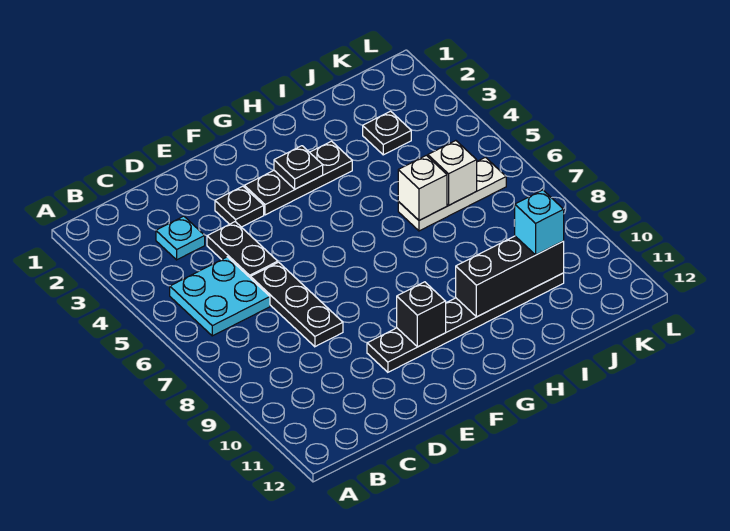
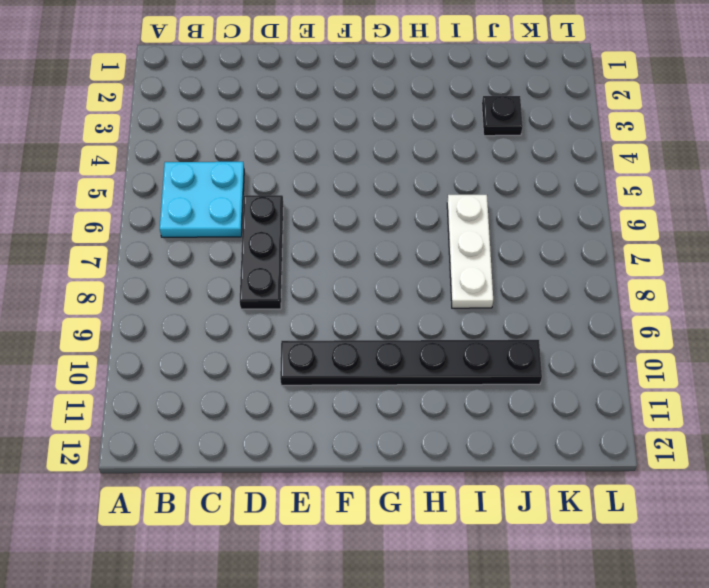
white plate I6:I8 level 1 -> white plate I6:K6 level 1
none -> cyan plate C3 level 1
none -> black plate D4:D5 level 1
none -> black plate E3 level 1

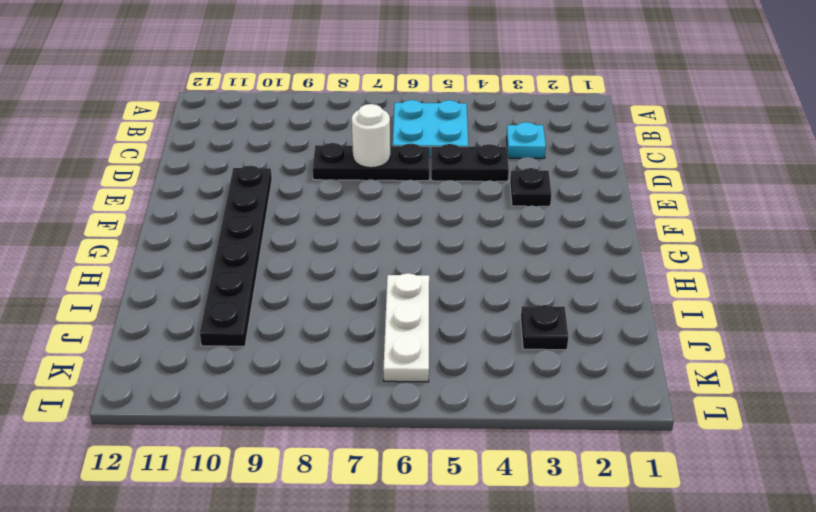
white round brick D7 level 2 -> none
none -> black plate F3:H3 level 1
none -> black brick F10 level 2
none -> black plate G3 level 2

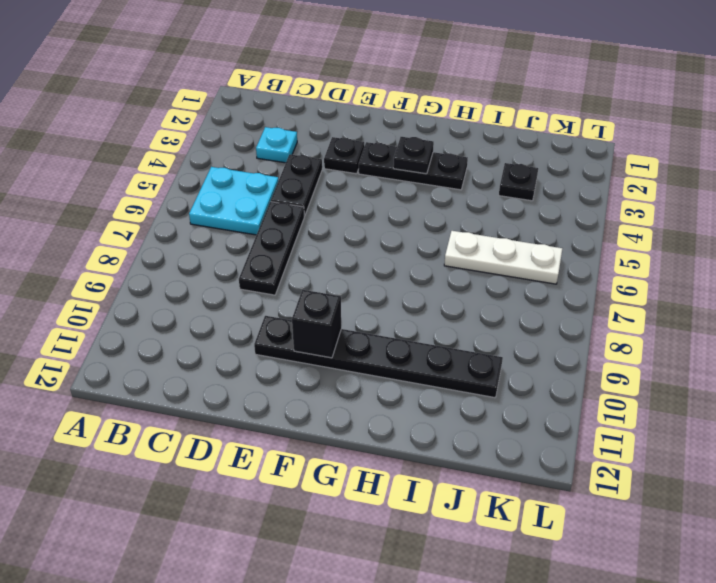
none -> black brick H10:J10 level 2
none -> white brick I6 level 2
none -> white brick J6 level 2

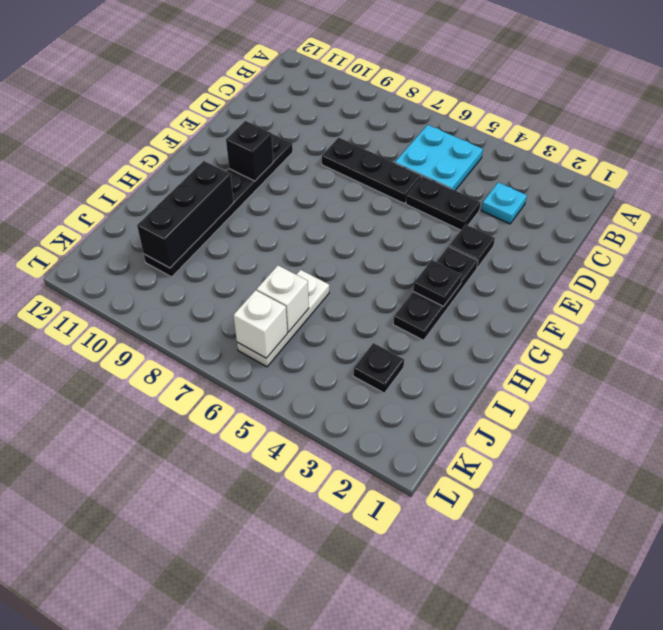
white brick K6 level 2 -> white brick I6 level 2
none -> cyan brick J10 level 3

